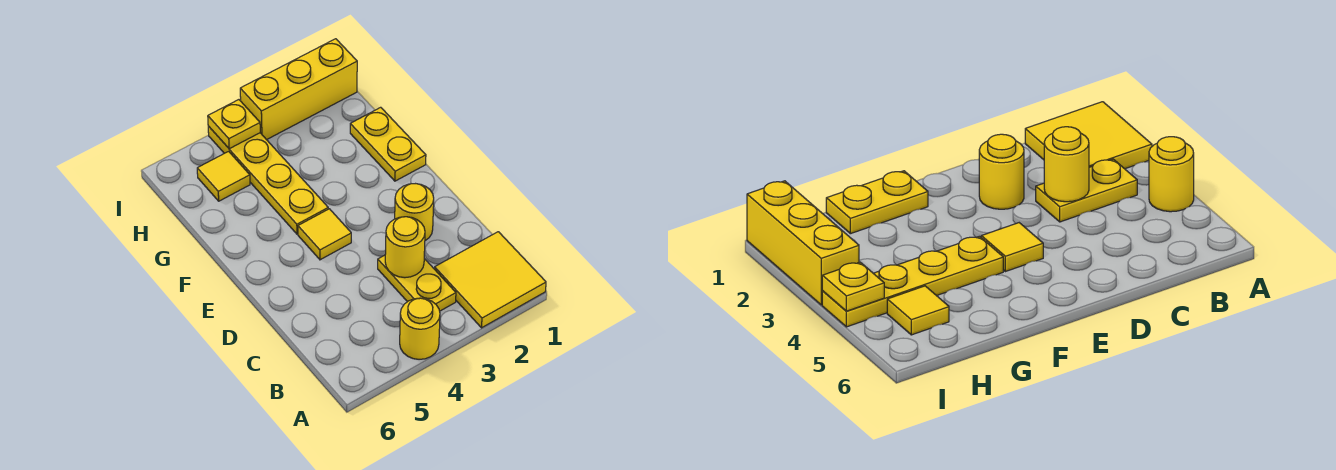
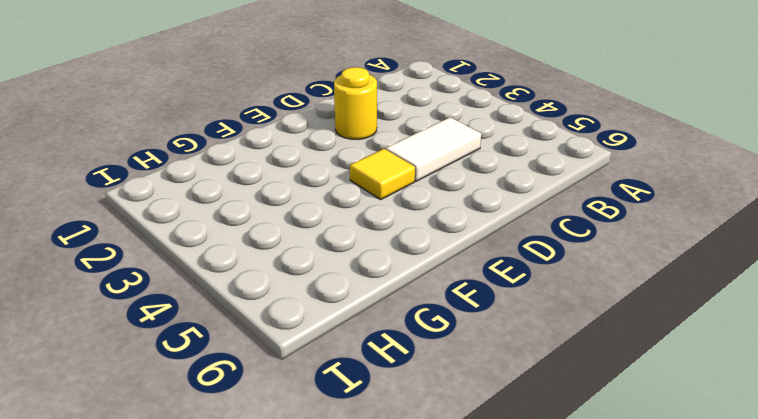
white tile C4:D4 level 1 -> none
none -> yellow tile A1:B2 level 1
none -> yellow round brick A4 level 1

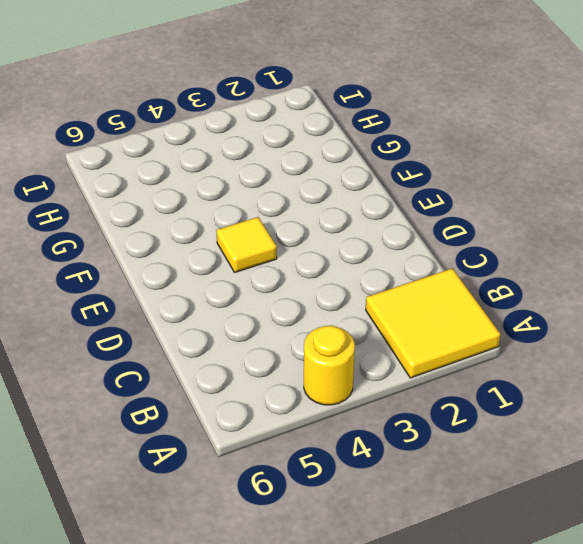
none -> yellow plate B3:C3 level 1
none -> yellow round brick D2 level 1

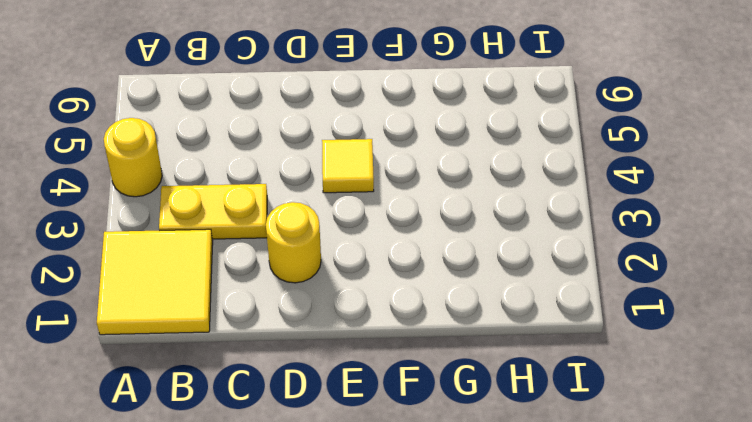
none -> yellow plate F1:G1 level 1
none -> yellow plate F4:I4 level 1

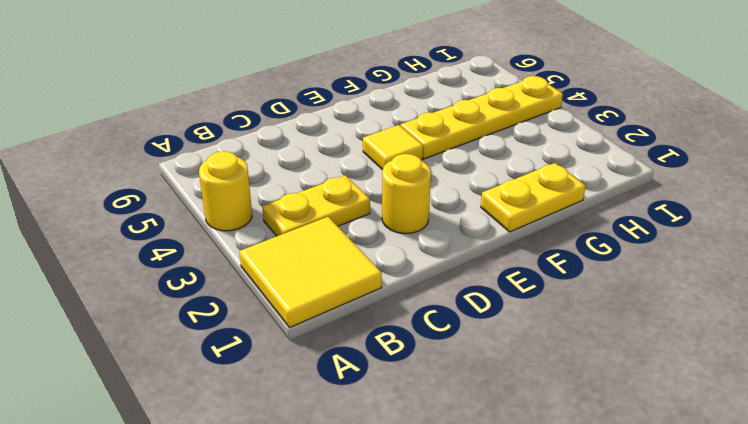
none -> yellow tile H5 level 1
none -> yellow brick I1:I3 level 1

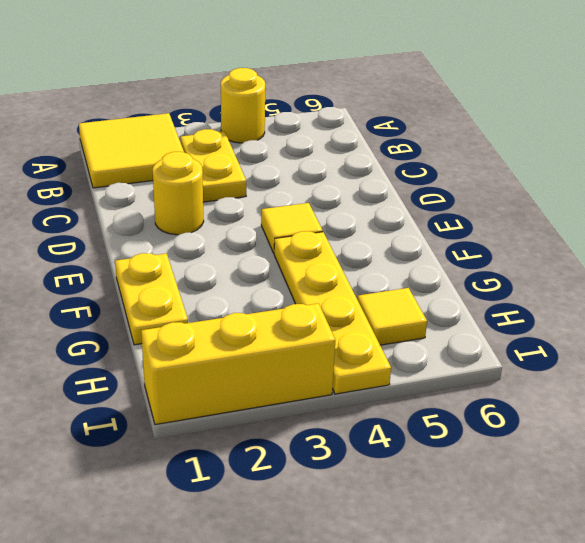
none -> yellow round brick C3 level 2
none -> yellow plate I4 level 2

